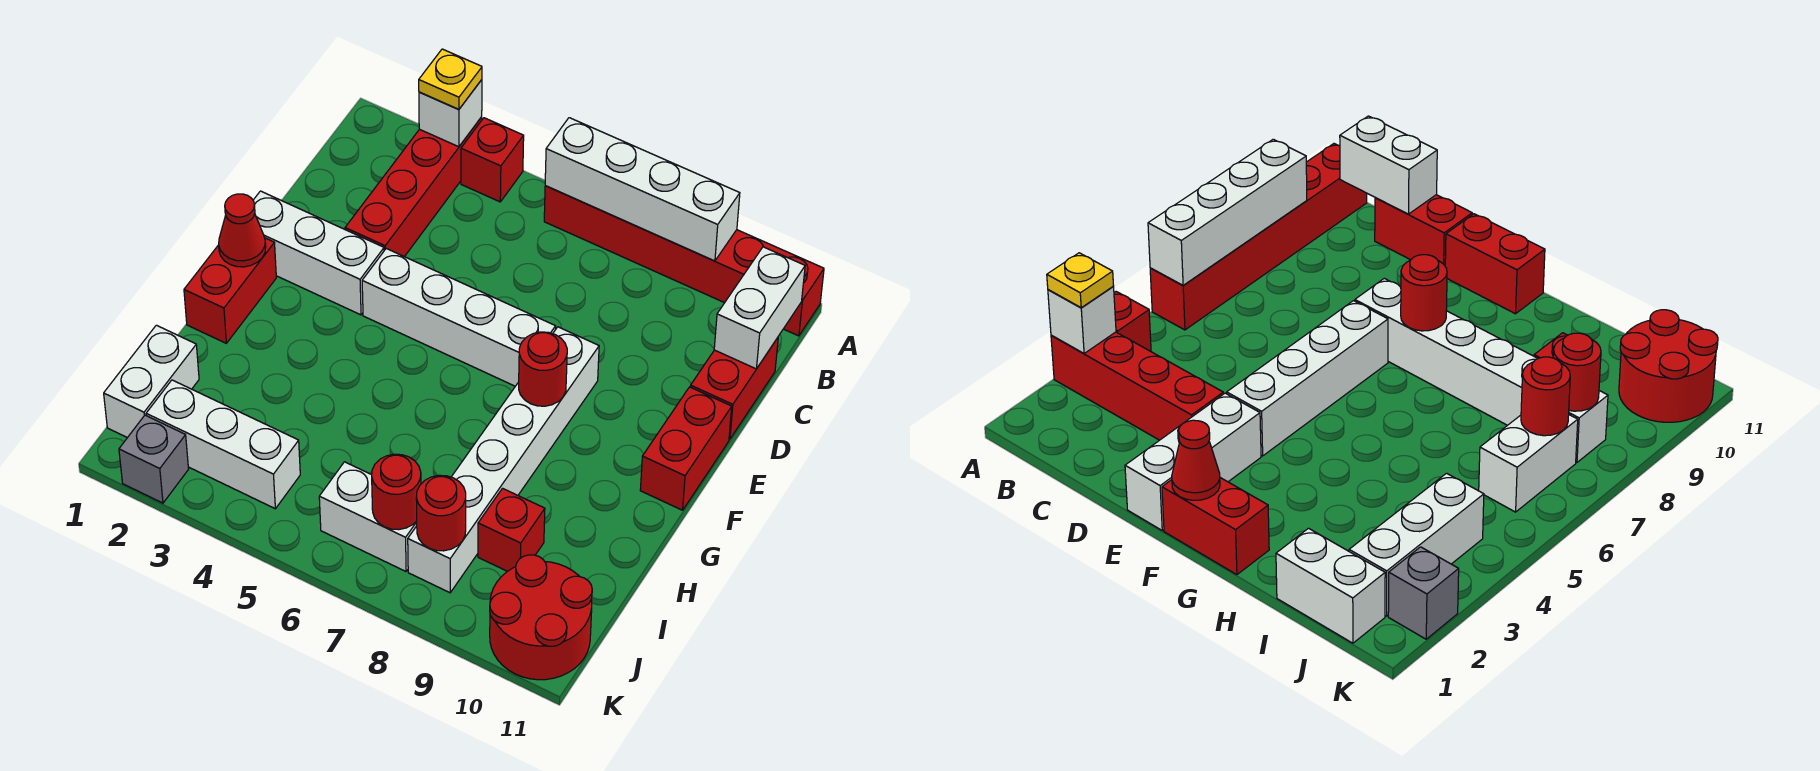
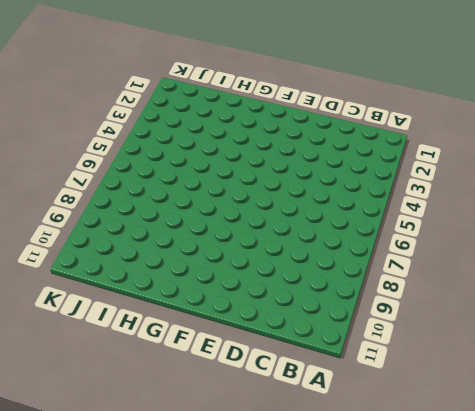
none -> red brick A3:D3 level 1
none -> red brick A4 level 1
none -> red brick A6:A11 level 1

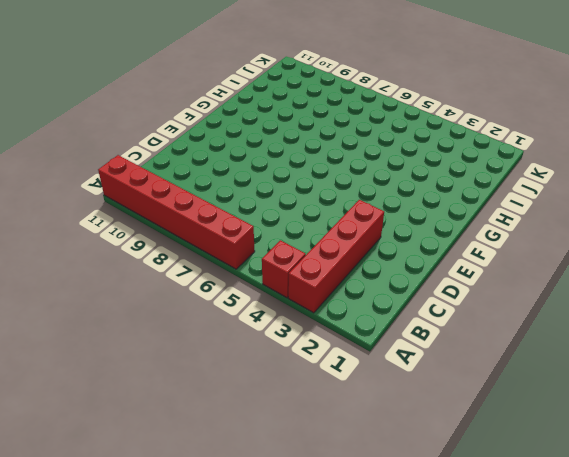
none -> red brick C11:D11 level 1
none -> white brick E1:E3 level 1
none -> white brick E4:E7 level 1

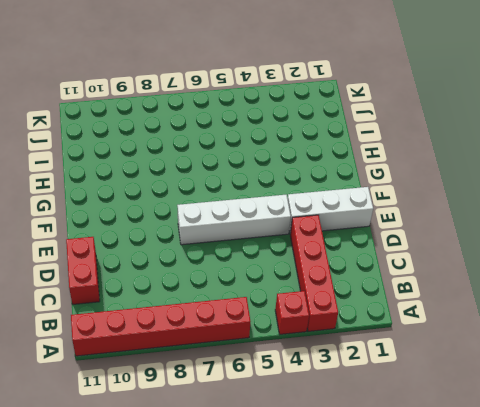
none -> white brick E8:J8 level 1
none -> red brick E11:F11 level 1
none -> red brick F1:G1 level 1

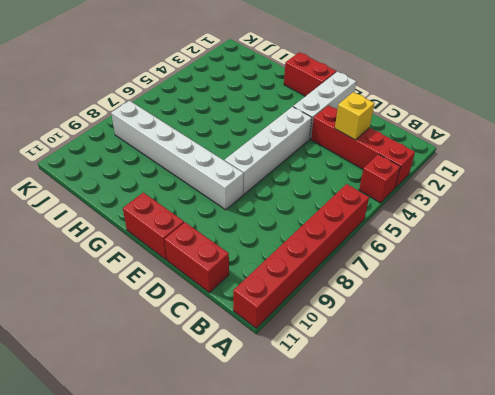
yellow brick C3 level 2 -> none
none -> white brick I1:J1 level 1
none -> red brick I9 level 1
none -> white brick J2:J4 level 1

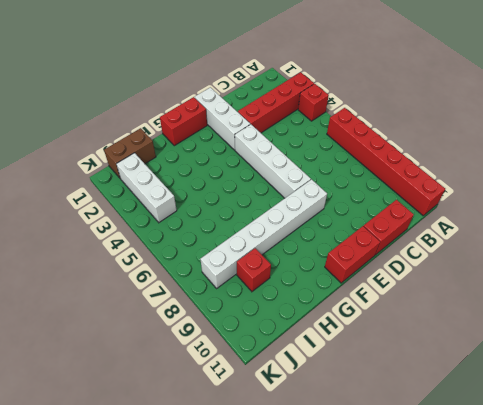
brown brick I1:J1 level 1 -> white brick I1:J1 level 1
none -> white brick J6:J7 level 1
none -> red round brick J10:K11 level 1
none -> grey brick K2 level 1

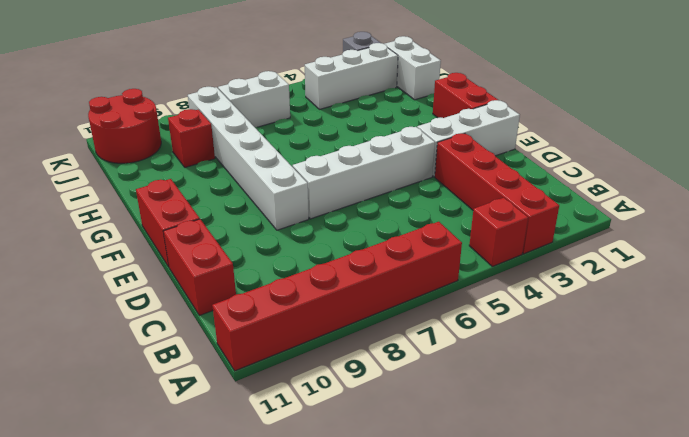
none -> white brick A3 level 2
none -> white brick A6:A9 level 2
none -> white brick B11:C11 level 2

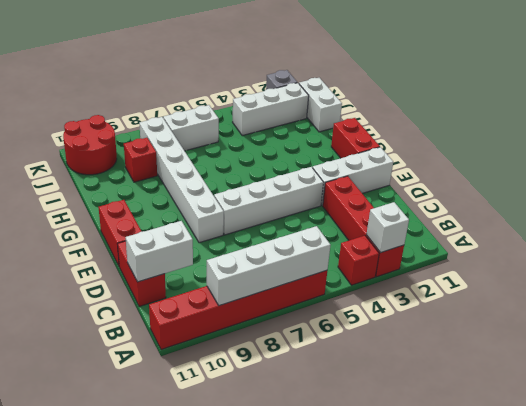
white brick C10:C11 level 2 -> white brick B11:C11 level 2
none -> red cone F1 level 2
none -> red round brick F8 level 2
none -> red round brick J7 level 2

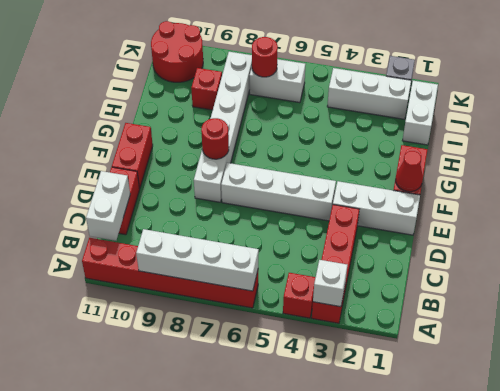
none -> red round brick J8 level 2
none -> yellow plate A3 level 3

